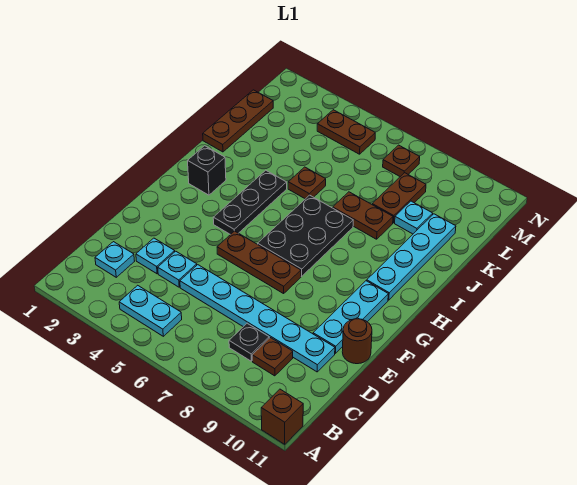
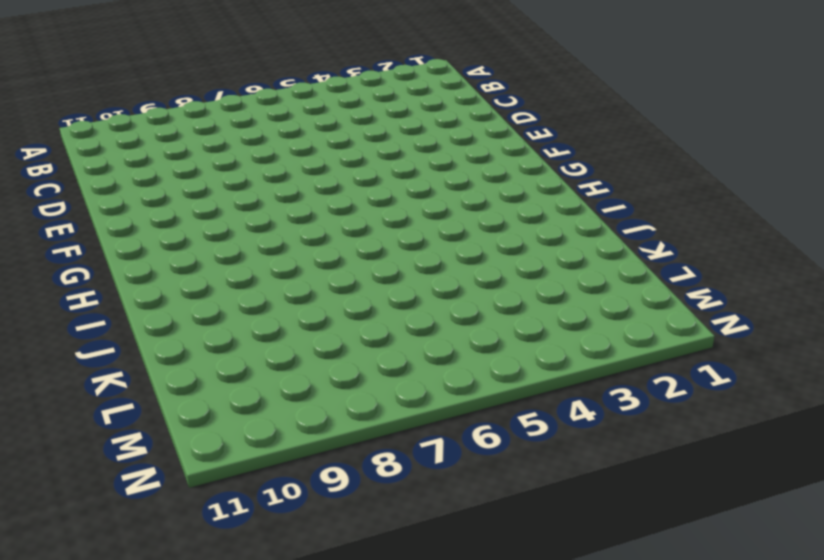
none -> brown brick A11 level 1
none -> cyan plate B4:B5 level 1
none -> cyan plate C2 level 1

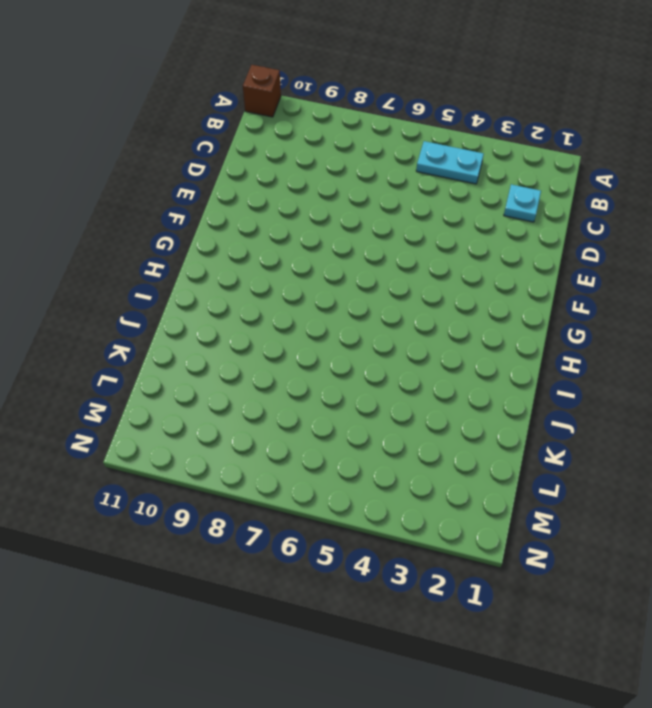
none -> black plate C8 level 1
none -> brown plate C9 level 1
none -> cyan plate D3 level 1

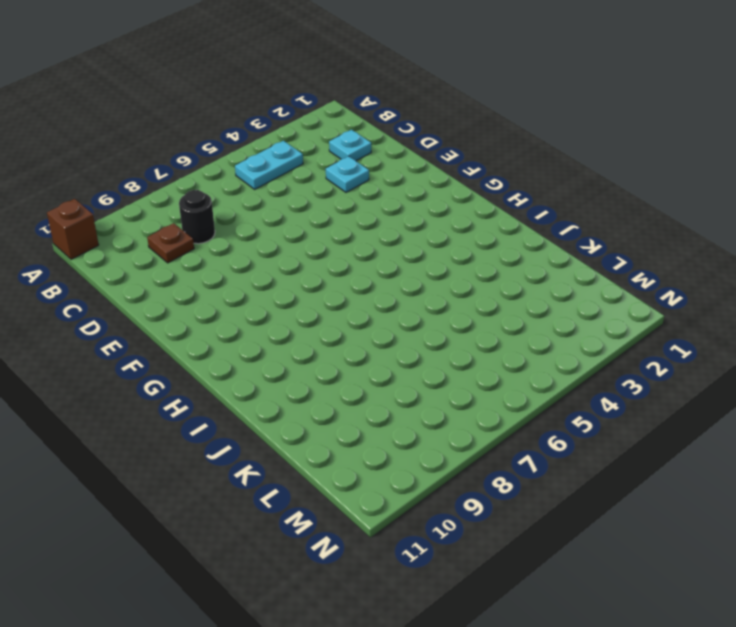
black round brick C8 level 1 -> black plate C8 level 1
none -> cyan plate D4 level 1
none -> cyan plate D5:D10 level 1
none -> cyan plate E10:G10 level 1

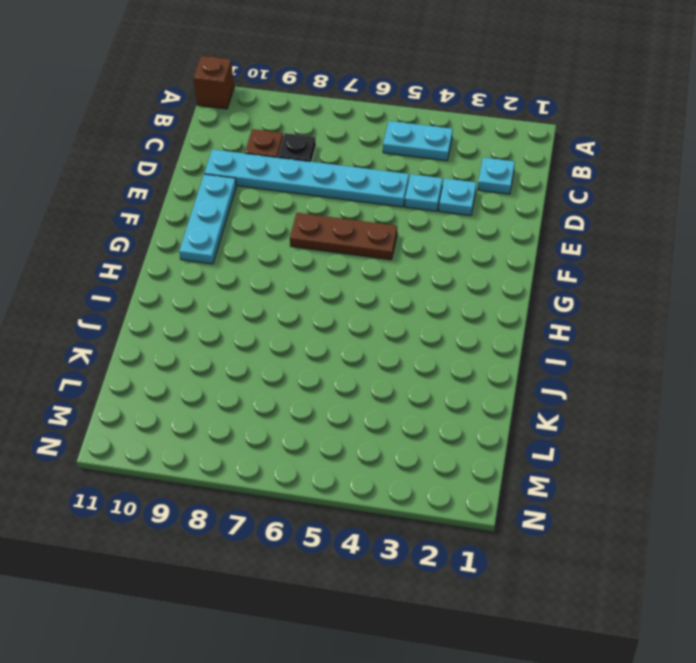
none -> brown round brick E11 level 1
none -> black plate G4:I4 level 1
none -> black plate G6:I7 level 1

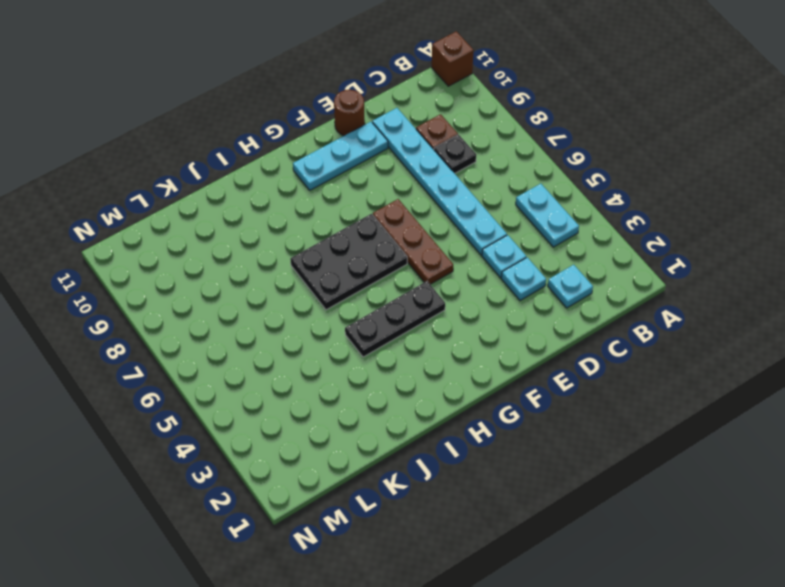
none -> black brick H2 level 1
none -> cyan plate H10:K10 level 1
none -> brown plate J1:L1 level 1

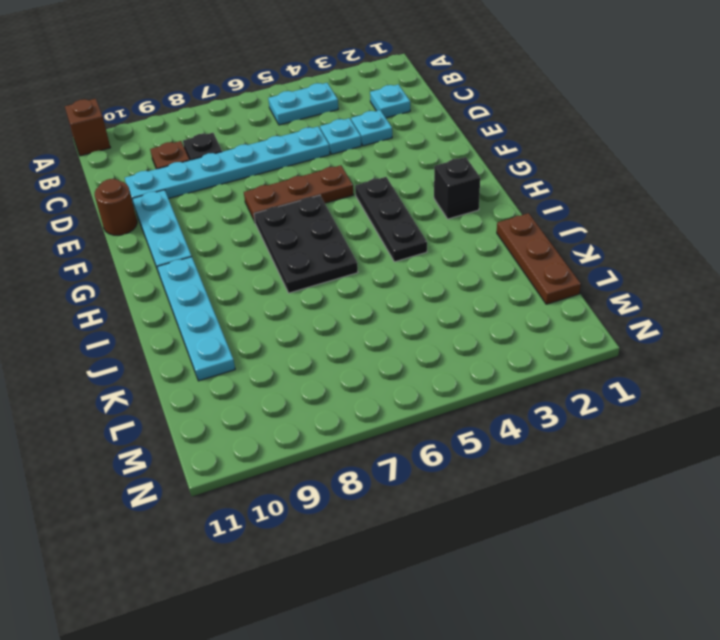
none -> brown plate J5 level 1
none -> brown plate J7:J8 level 1
none -> brown plate K8:L8 level 1

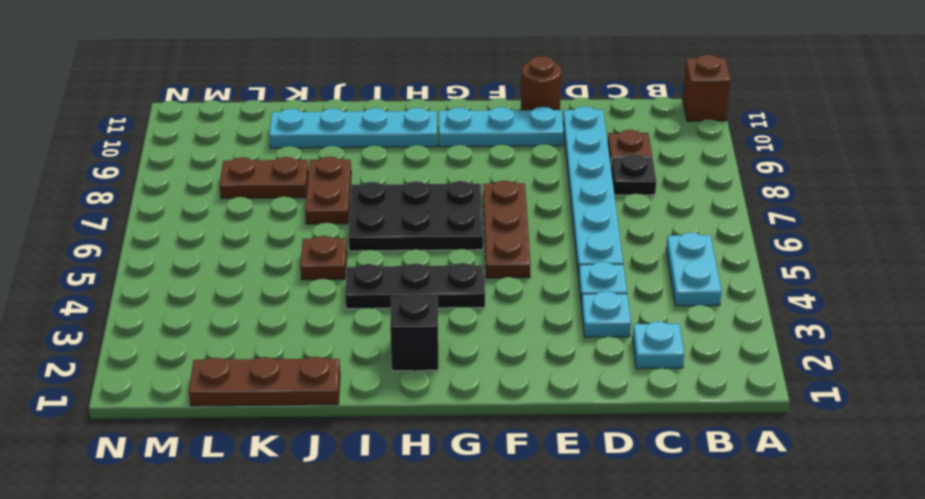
none -> cyan plate K9 level 1
none -> brown plate M4:M5 level 1
none -> brown plate M7 level 1

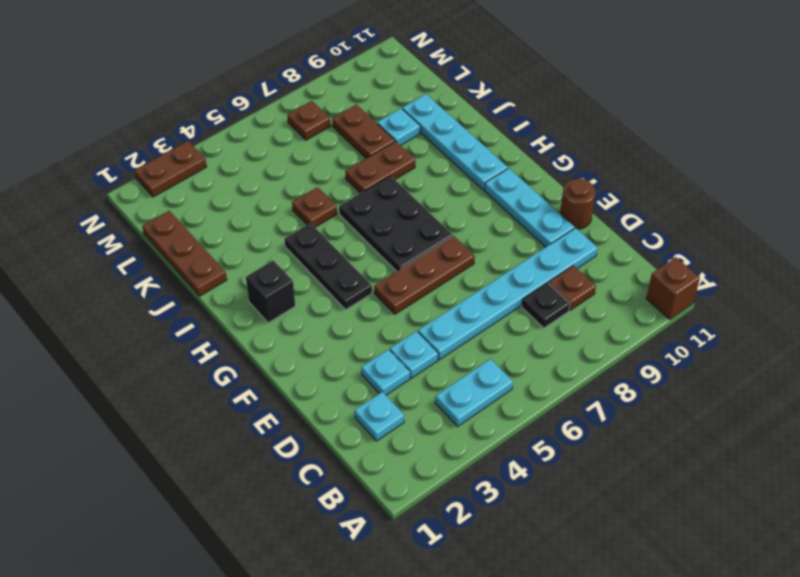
brown plate N2:N3 level 1 -> brown plate M4:M5 level 1

